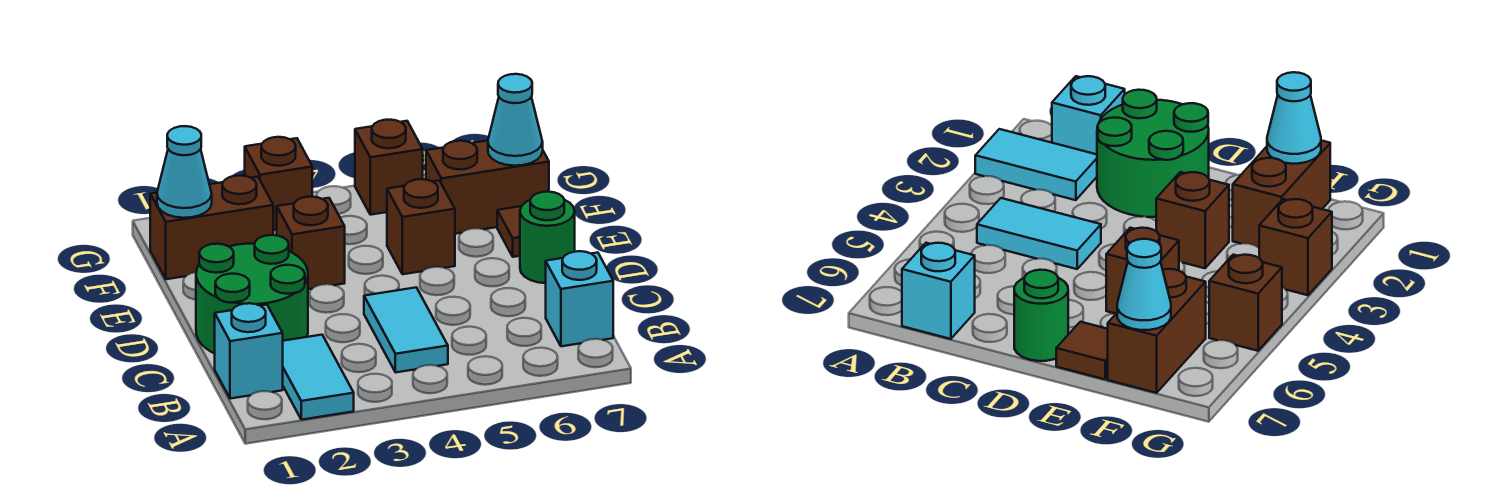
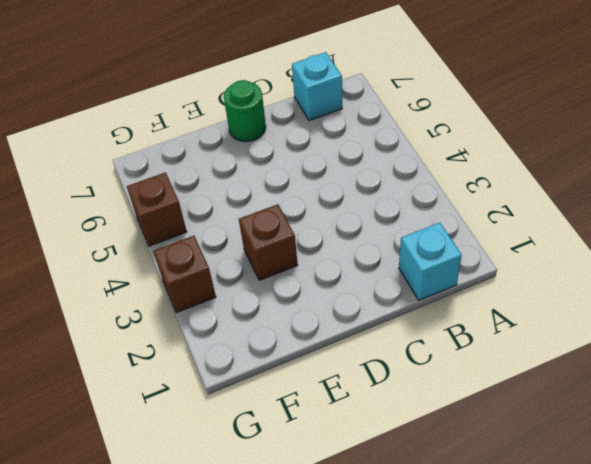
none -> cyan tile A2:B2 level 1
none -> cyan tile B4:C4 level 1
none -> green round brick C1:D2 level 1

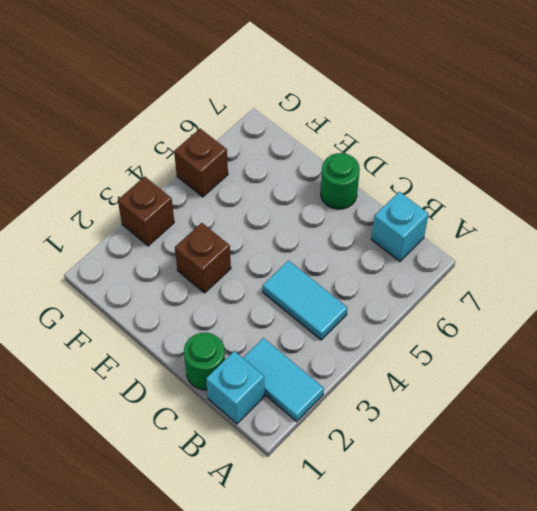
green round brick C1 level 1 -> green round brick C1:D2 level 1
none -> brown brick E5 level 1
none -> brown tile E7 level 1
none -> brown brick F1:F2 level 1

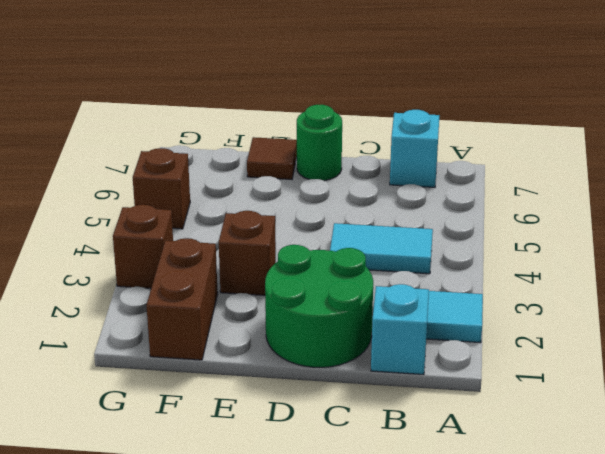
none -> brown brick E5 level 1
none -> brown brick F6:F7 level 1
none -> cyan cone F1 level 2

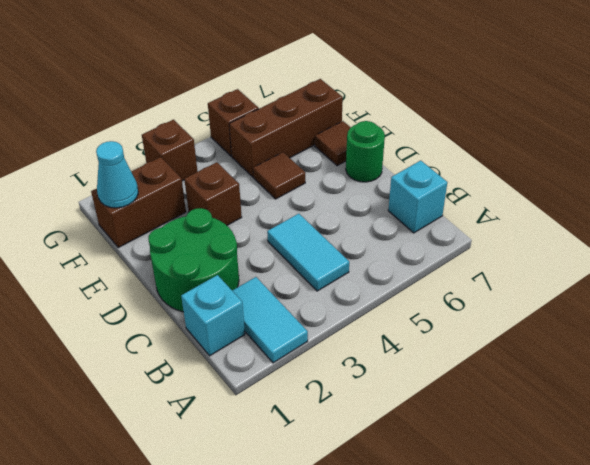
brown tile E5 level 1 -> brown brick E5 level 1
brown brick F5:F7 level 1 -> brown brick F6:F7 level 1
none -> cyan cone F7 level 2

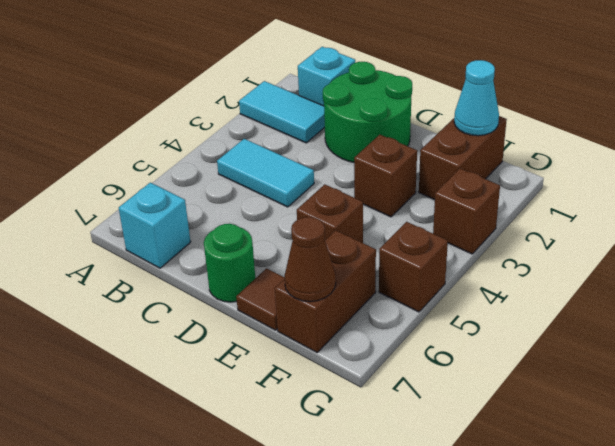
brown cone F7 level 2 -> cyan cone F7 level 2

